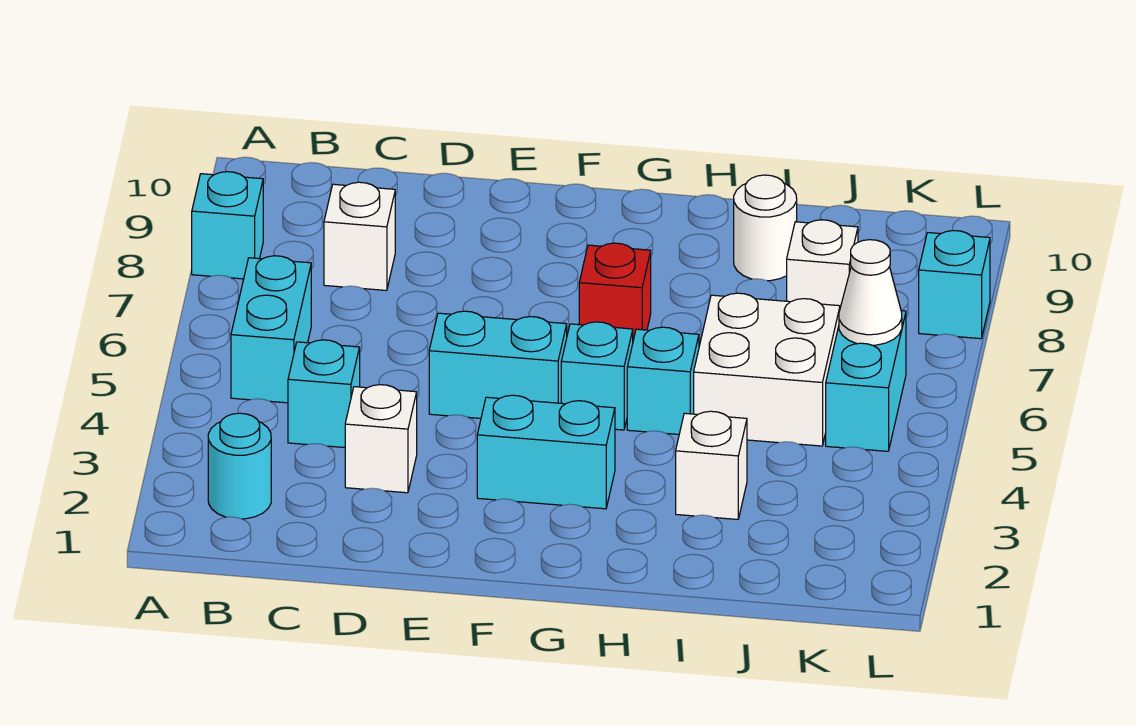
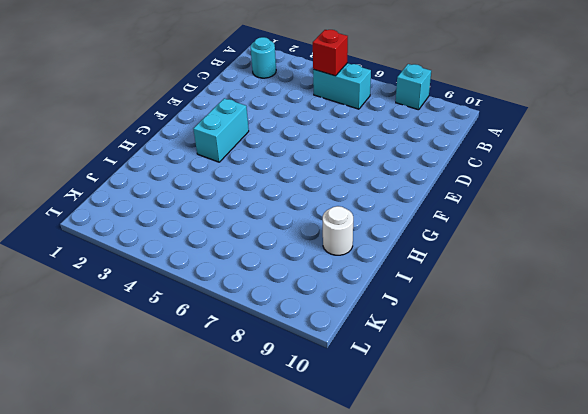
red brick B5 level 2 -> red brick G7 level 1
none -> cyan brick C4 level 1
none -> white brick C8 level 1
none -> white brick D3 level 1

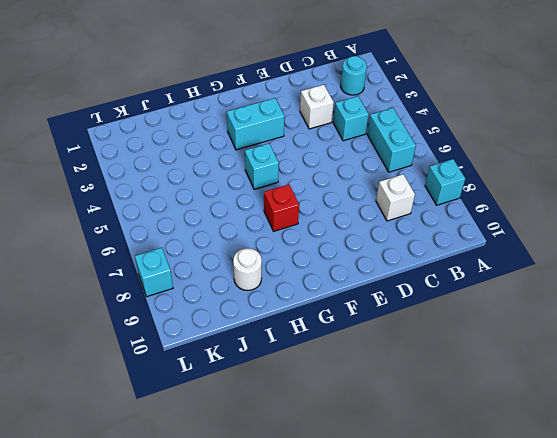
none -> cyan brick E5:F5 level 1
none -> cyan brick H5 level 1
none -> white brick I3 level 1

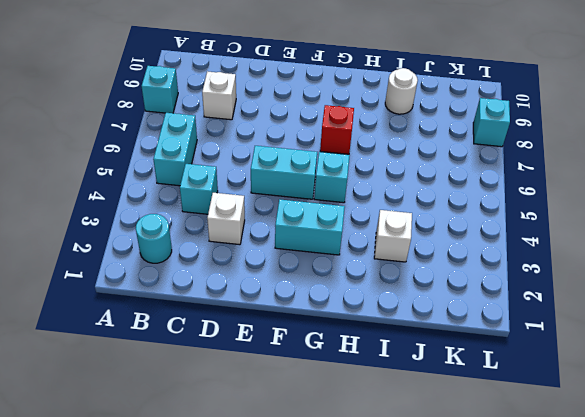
none -> cyan brick H5 level 1
none -> white brick I5:J6 level 1
none -> white brick J8 level 1

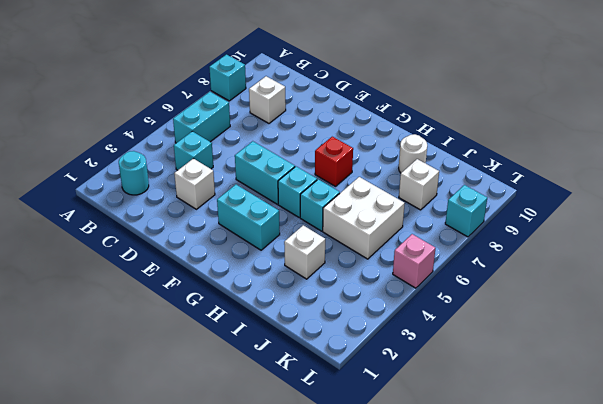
pink brick L5 level 1 -> none
none -> cyan brick K5:K6 level 1
none -> white cone K6 level 2

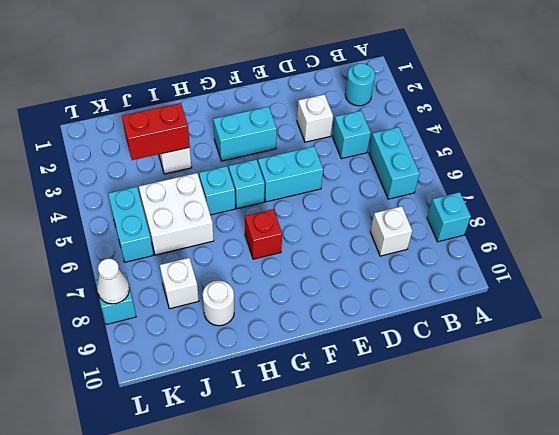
red brick I3:J3 level 2 -> none
white cone L8 level 2 -> white cone K6 level 2

